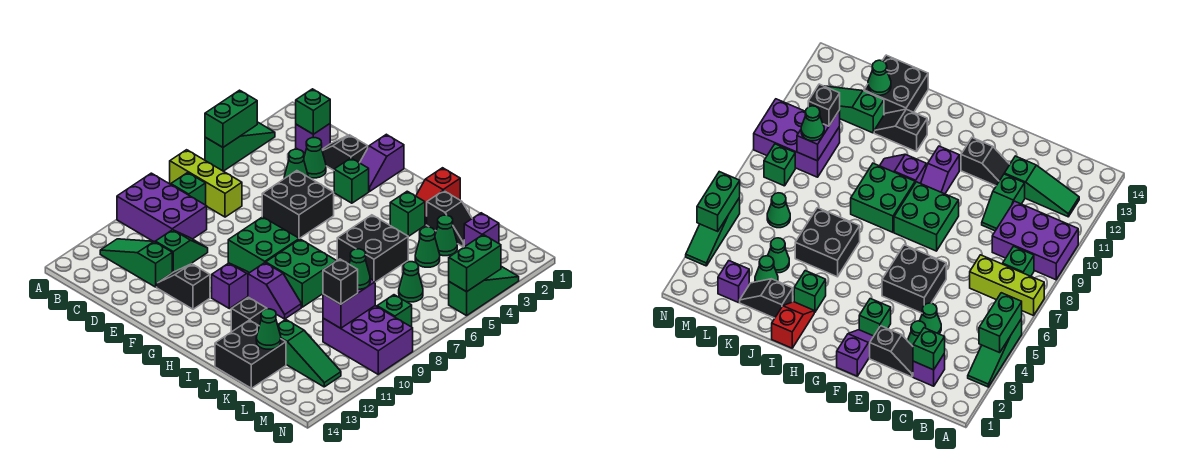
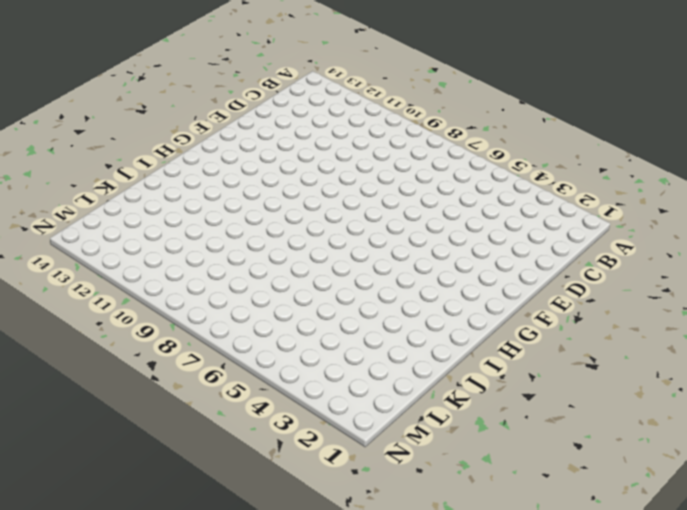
none -> green slope A3:A5 level 1 top 5
none -> lime brick A7:C7 level 1
none -> purple brick A9:C10 level 1
none -> green brick B8 level 1

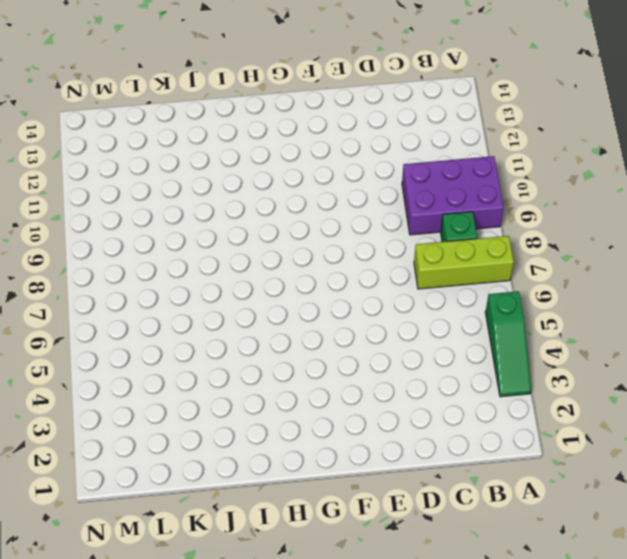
none -> green slope B12:D12 level 1 top D
none -> purple brick C2 level 1
none -> black slope D2:E2 level 1 top E
none -> green cone D3 level 1

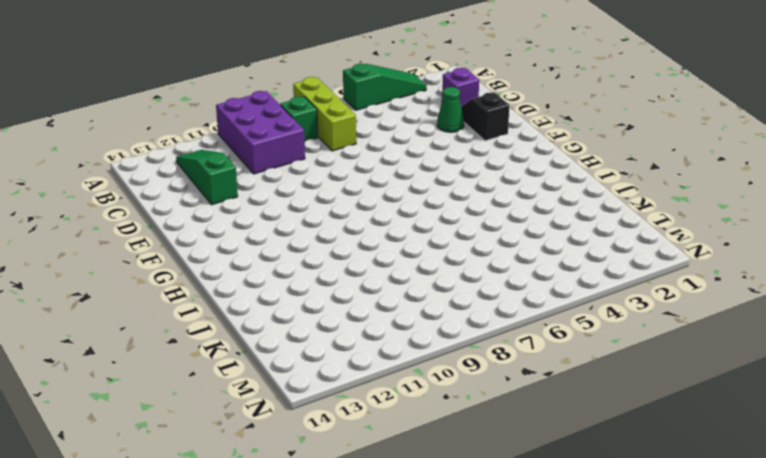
none -> green cone D4 level 1
none -> green slope D10:D11 level 1 top 11
none -> black brick E5:F6 level 1
none -> black slope E12:F12 level 1 top F

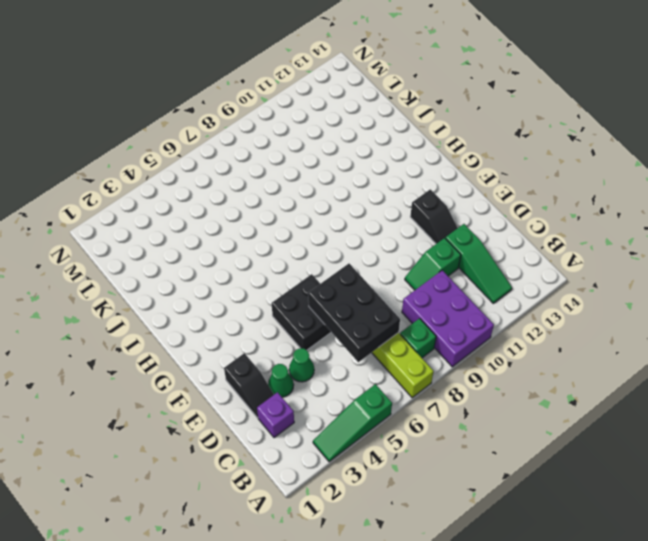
black brick C6:E7 level 2 -> none
none -> purple slope F1:F2 level 1 top 1
none -> green brick F3 level 1
none -> green brick F8:G9 level 1
none -> purple slope G10:G11 level 1 top 11

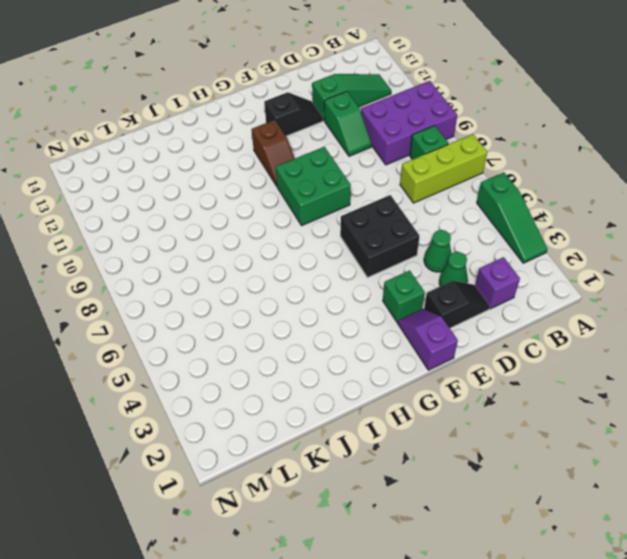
brown slope G10:G11 level 1 top 11 -> purple slope G10:G11 level 1 top 11
none -> green brick H8:I9 level 1
none -> purple slope H10:I10 level 1 top H
none -> red slope I1:I2 level 1 top 1
none -> green brick I3 level 1

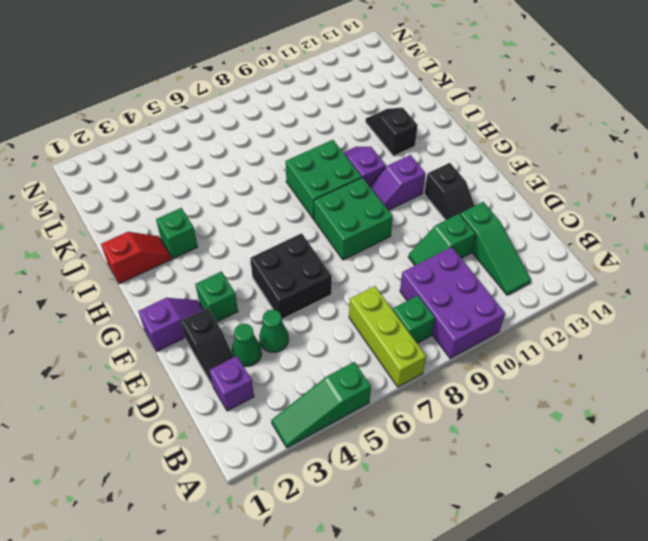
none -> black brick I5:J6 level 1
none -> black slope J2:K2 level 1 top J
none -> black brick J13:K14 level 1
none -> green cone K3 level 1

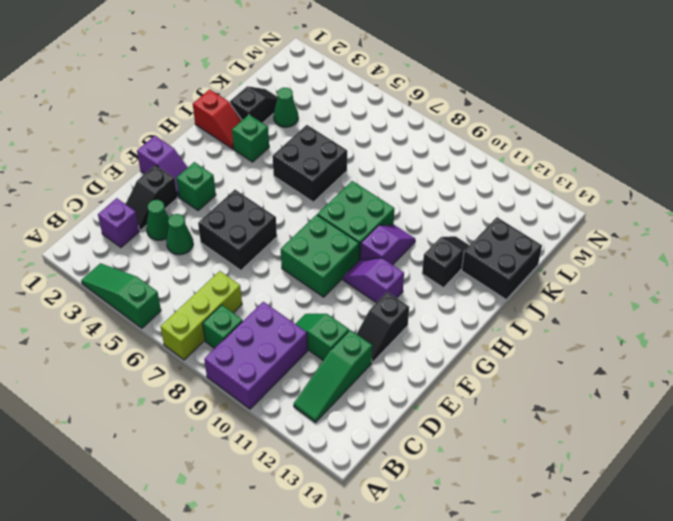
none -> green cone K4 level 1
none -> green slope K12:M12 level 1 top K
none -> purple brick L2 level 1
none -> green cone L6 level 1

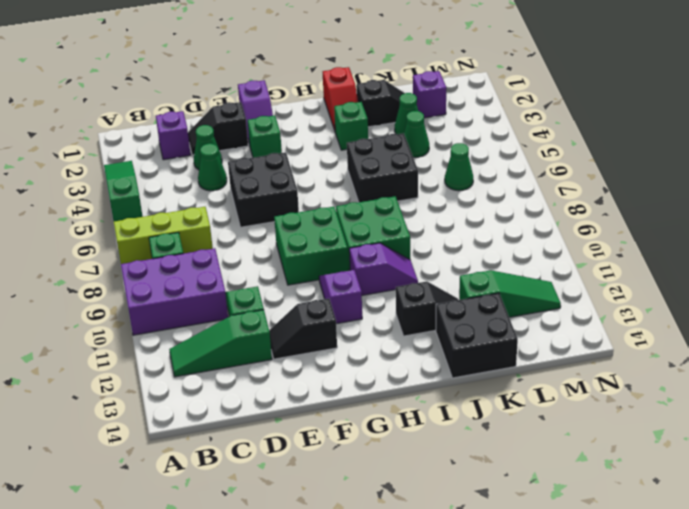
none -> purple brick L9:N10 level 1
none -> green brick M8 level 1
none -> green slope N3:N5 level 1 top 5
none -> green brick A4:A5 level 2

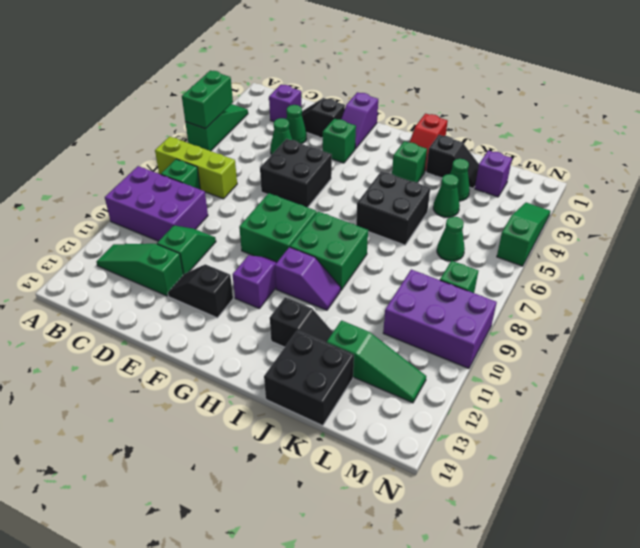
none -> green brick C2 level 2
none -> green cone K13 level 2
none -> purple brick L9:L10 level 2
none -> green brick N4:N5 level 2

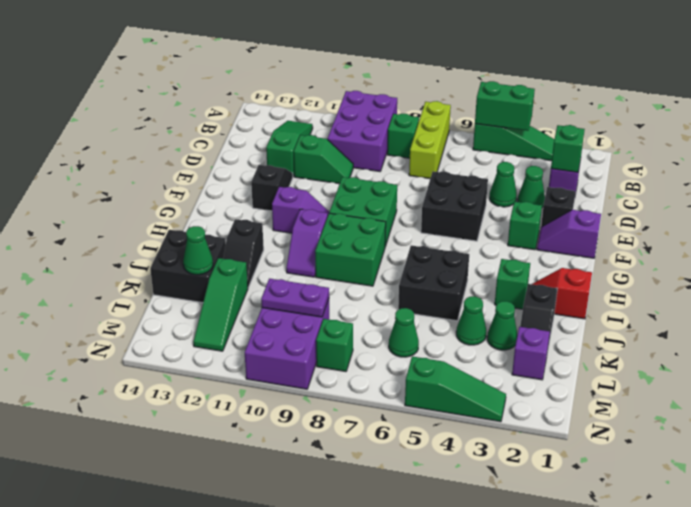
purple plate L9:L10 level 2 -> purple brick L9:L10 level 2
none -> green brick N4:N5 level 2
none -> green cone L9 level 3
none -> black brick L10 level 3

